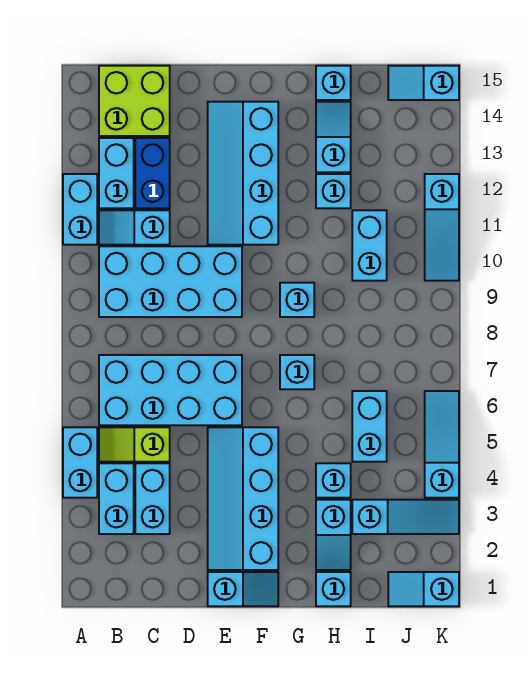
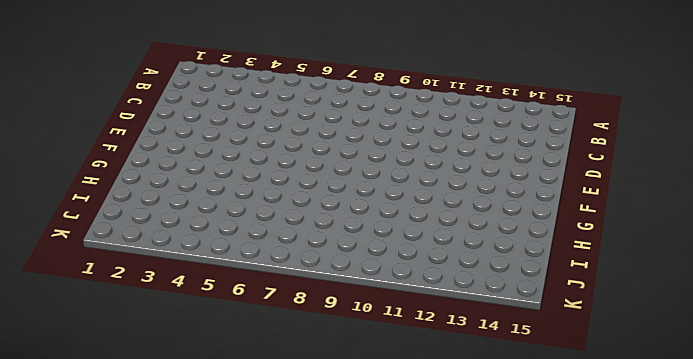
none -> cyan brick A4:A5 level 1
none -> cyan brick A11:A12 level 1
none -> cyan brick B3:B4 level 1

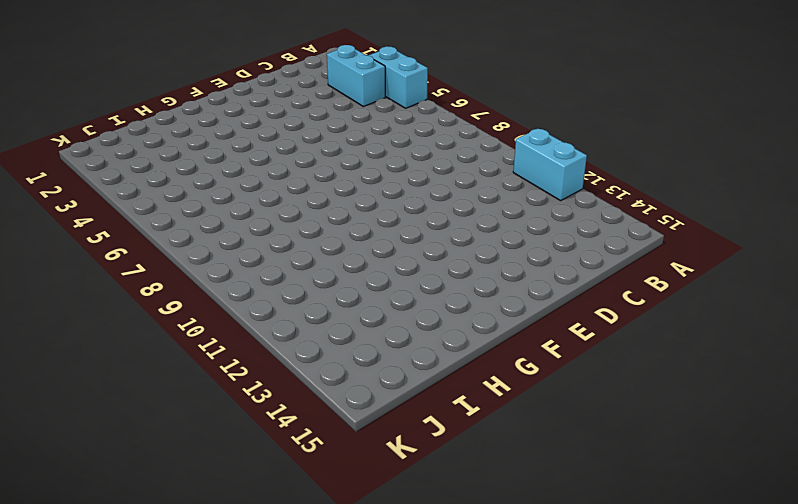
none -> lime slope B5:C5 level 1 top C
none -> cyan brick B6:E7 level 1
none -> cyan brick B9:E10 level 1

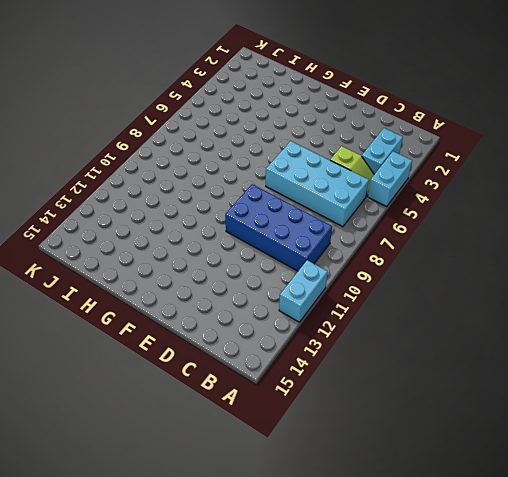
blue brick B9:E10 level 1 -> cyan brick B9:E10 level 1
none -> cyan slope B11:C11 level 1 top C
none -> cyan brick B12:B13 level 1
none -> lime brick B14:C15 level 1

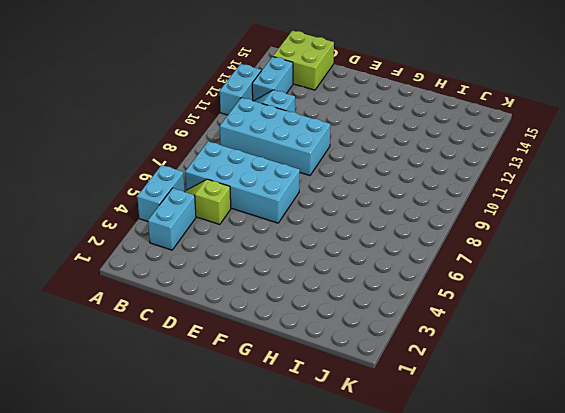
none -> cyan brick C3:C4 level 1
none -> blue brick C12:C13 level 1
none -> cyan slope E1:F1 level 1 top E

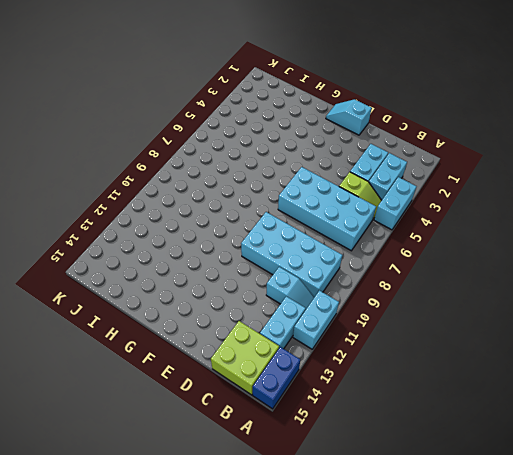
blue brick A14:A15 level 1 -> blue brick C12:C13 level 1
none -> cyan slope E2:F5 level 1 top F
none -> cyan slope E11:F14 level 1 top F
none -> cyan brick G7 level 1

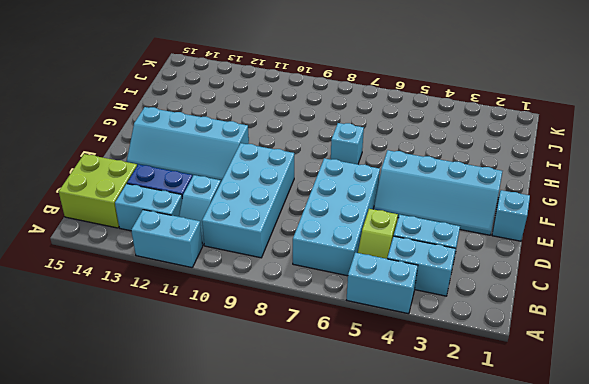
none -> cyan brick G9 level 1
none -> cyan brick H1 level 1
none -> cyan slope H2:H3 level 1 top 3

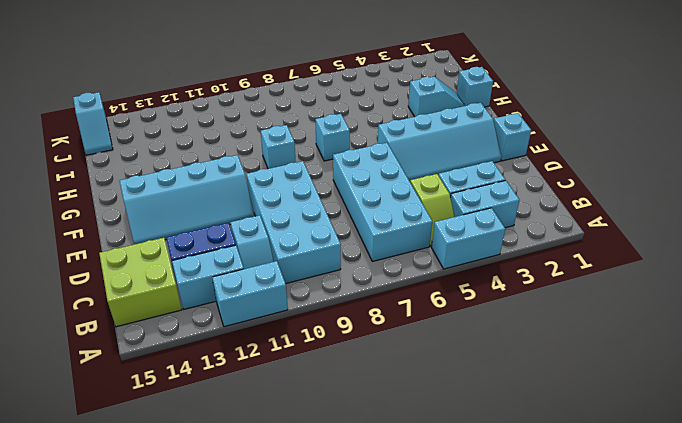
none -> cyan brick H4 level 1
none -> cyan brick H12 level 1
none -> cyan slope H13:H14 level 1 top 13

